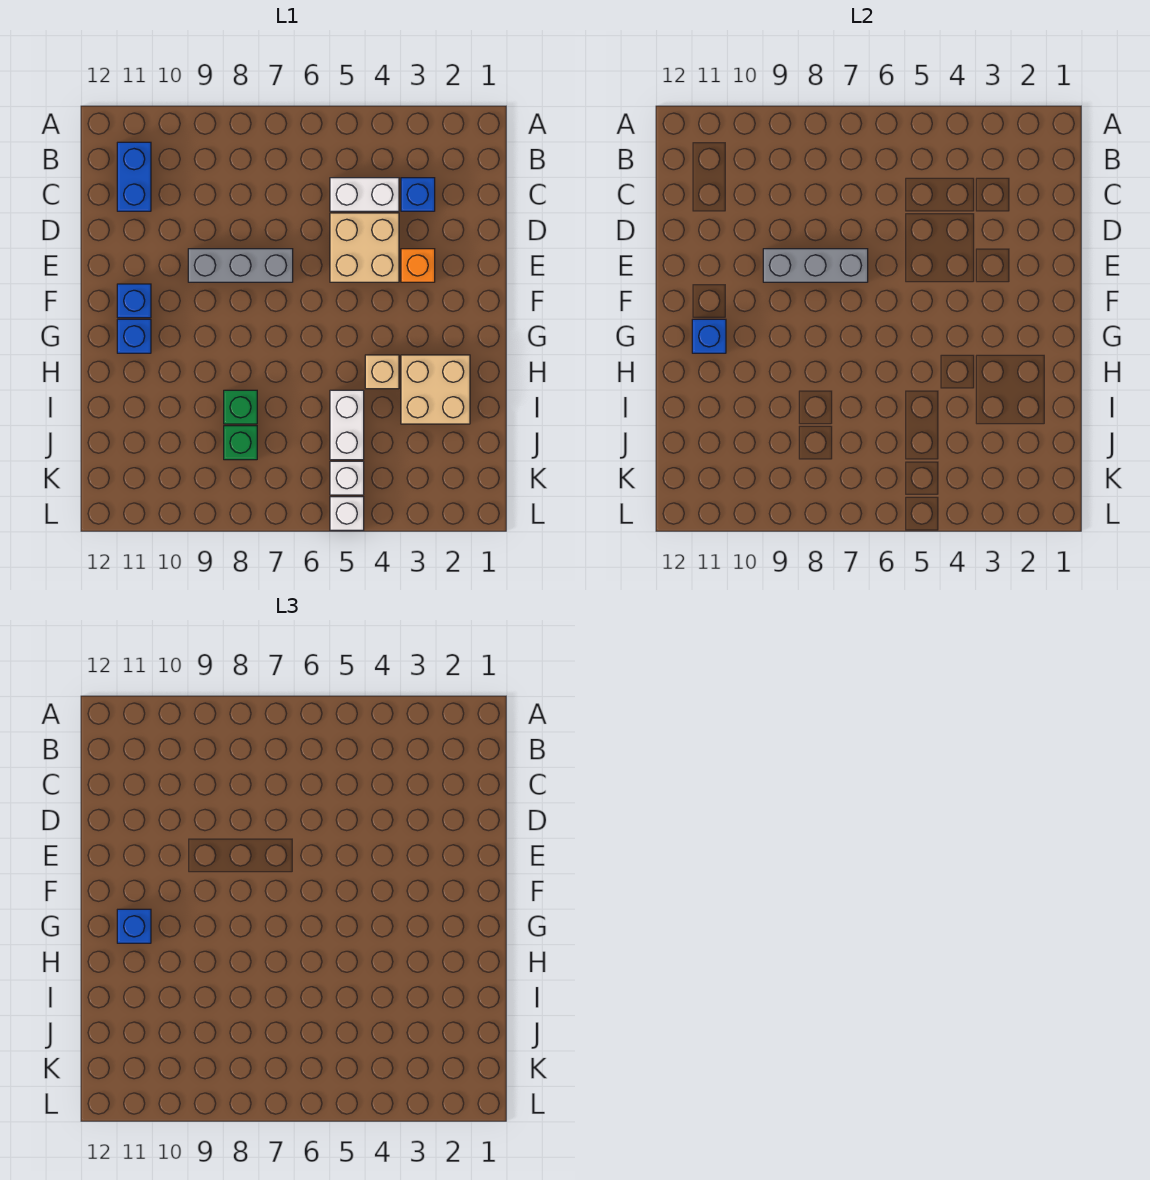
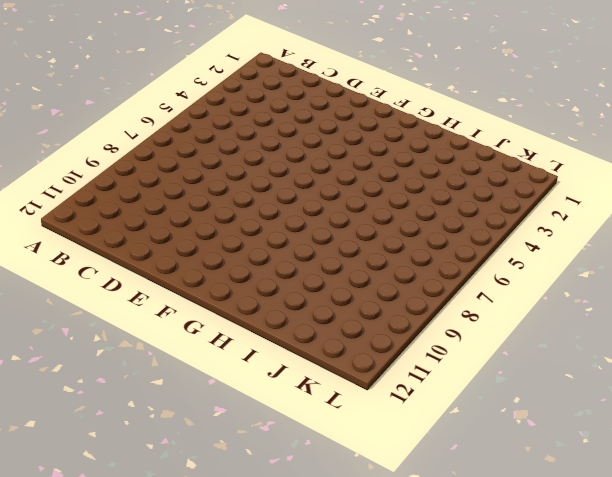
none -> blue brick B11:C11 level 1
none -> blue brick C3 level 1
none -> white brick C4:C5 level 1

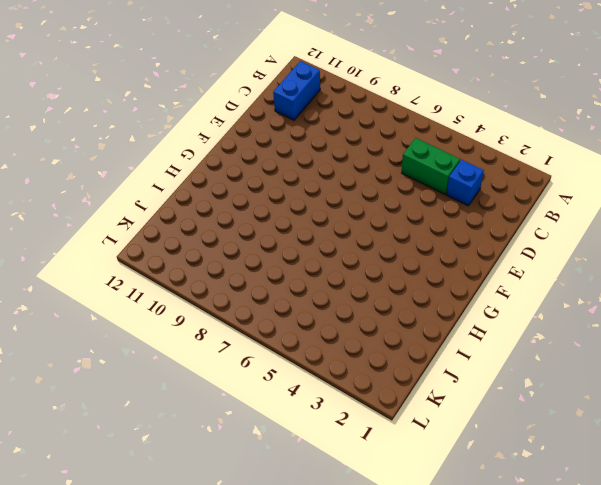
green brick C4:C5 level 1 -> white brick C4:C5 level 1
none -> tan brick D4:E5 level 1
none -> orange brick E3 level 1
none -> grey brick E7:E9 level 1

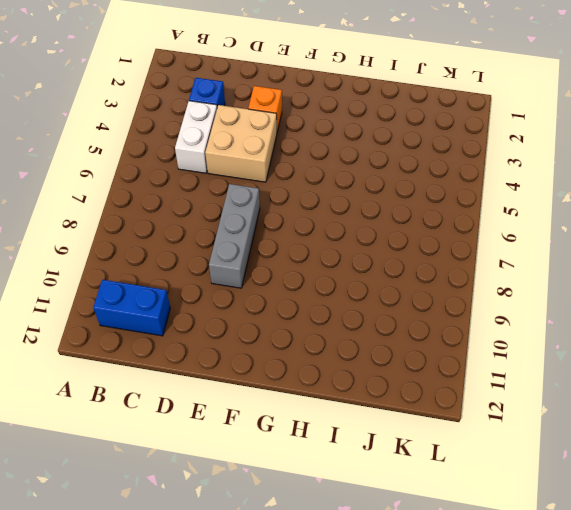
none -> blue brick F11 level 1
none -> blue brick G11 level 1
none -> tan brick H2:I3 level 1

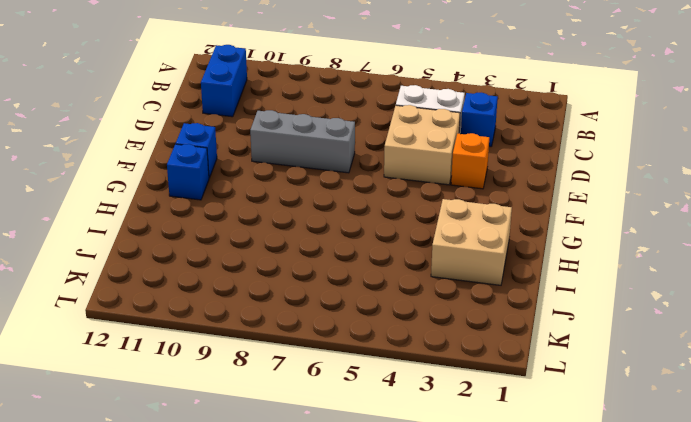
none -> tan brick H4 level 1
none -> white brick I5:J5 level 1
none -> green brick I8 level 1

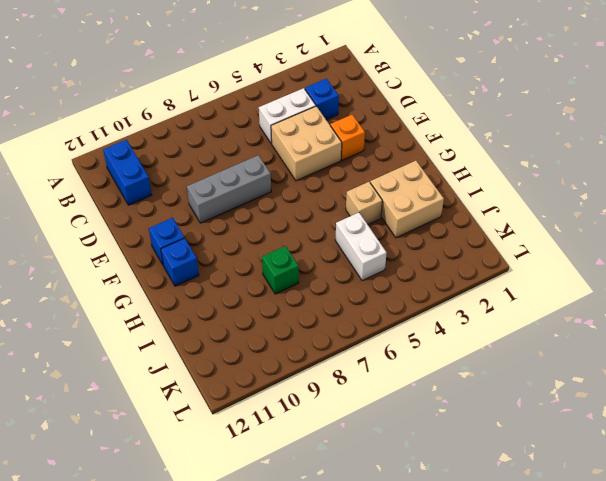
none -> green brick J8 level 1
none -> white brick K5 level 1
none -> white brick L5 level 1

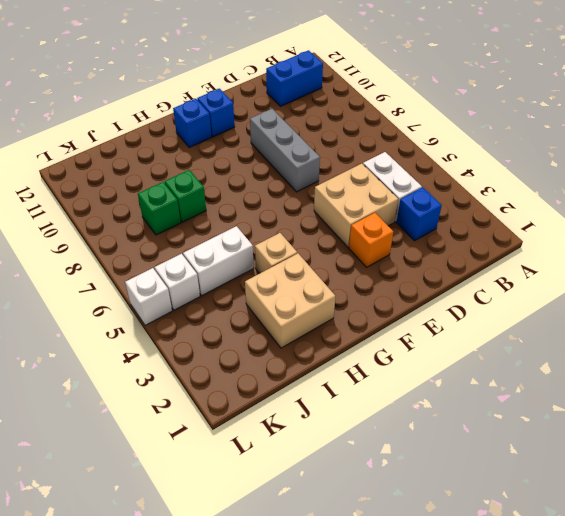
none -> grey brick E7:E9 level 2
none -> blue brick G11 level 2
none -> blue brick G11 level 3

